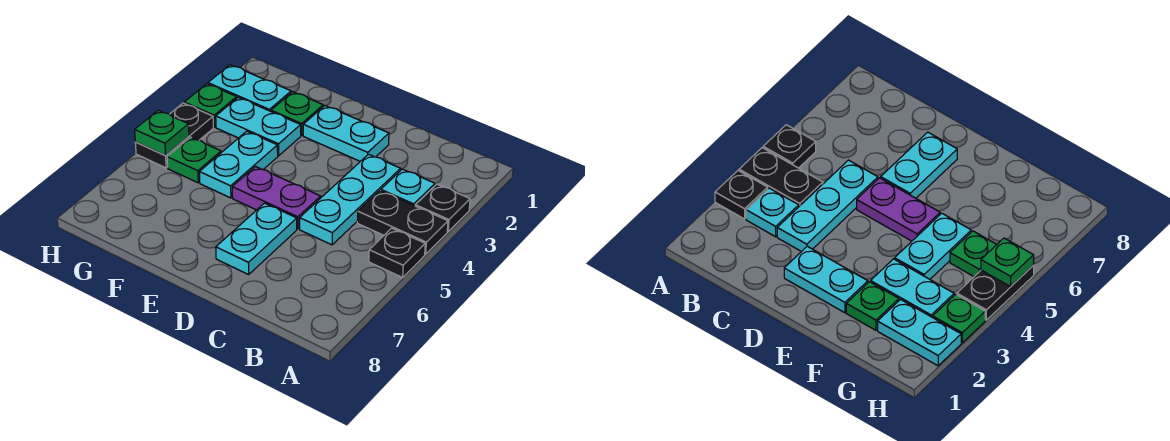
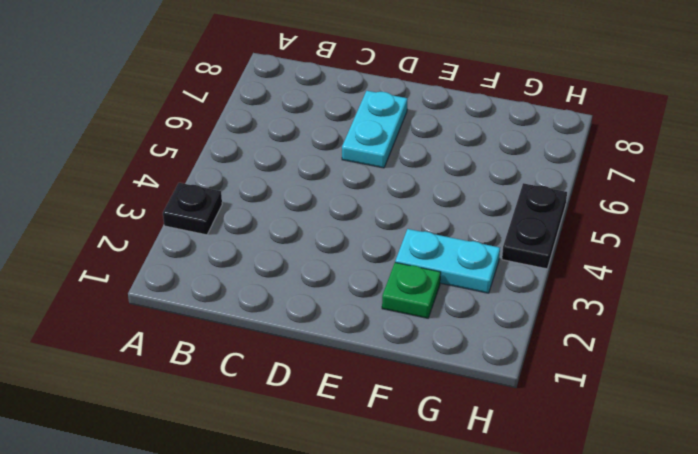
none -> black plate A4:B4 level 1
none -> black plate A5 level 1
none -> cyan plate B3 level 1

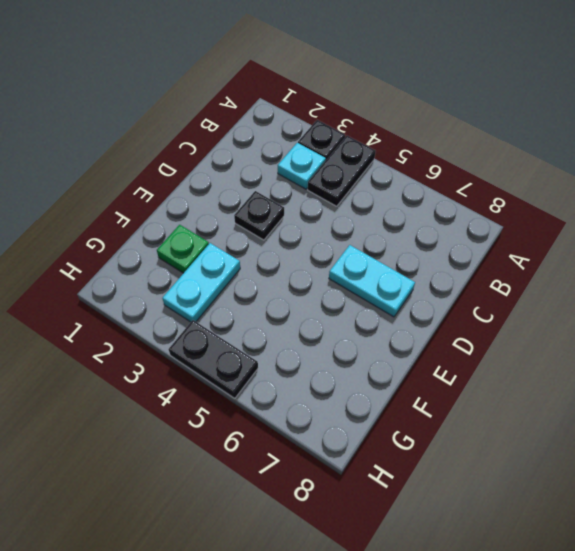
black plate D3 level 1 -> black plate A5 level 1
none -> cyan plate C3:C5 level 1
none -> cyan plate D2:E2 level 1
none -> purple plate D5:E5 level 1

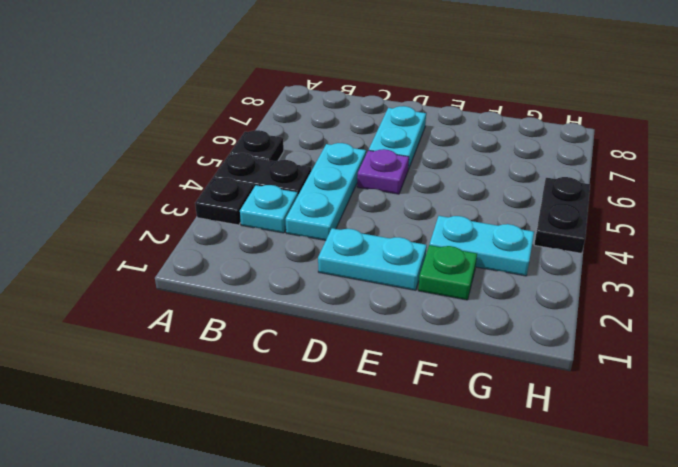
purple plate D5 level 1 -> purple plate D5:E5 level 1
none -> cyan plate F4:F5 level 1
none -> cyan plate G2:H2 level 1
none -> green plate G5 level 1

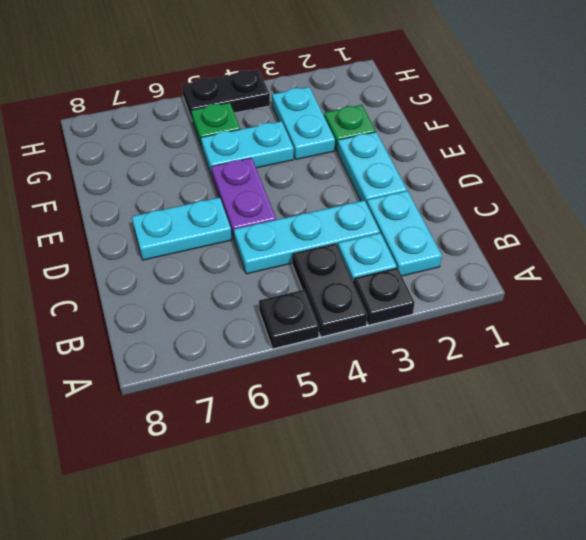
cyan plate B2:C2 level 1 -> cyan plate G2:H2 level 1
none -> green plate H3 level 1
none -> green plate H5 level 2

